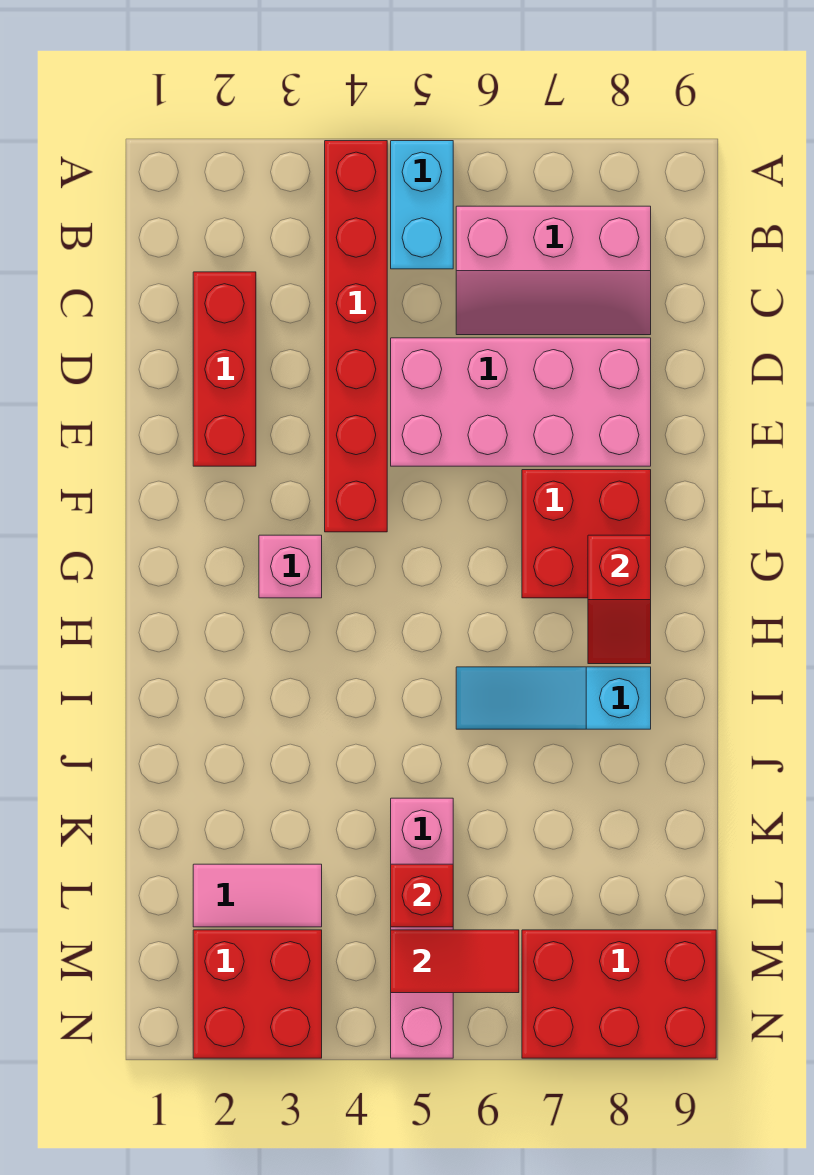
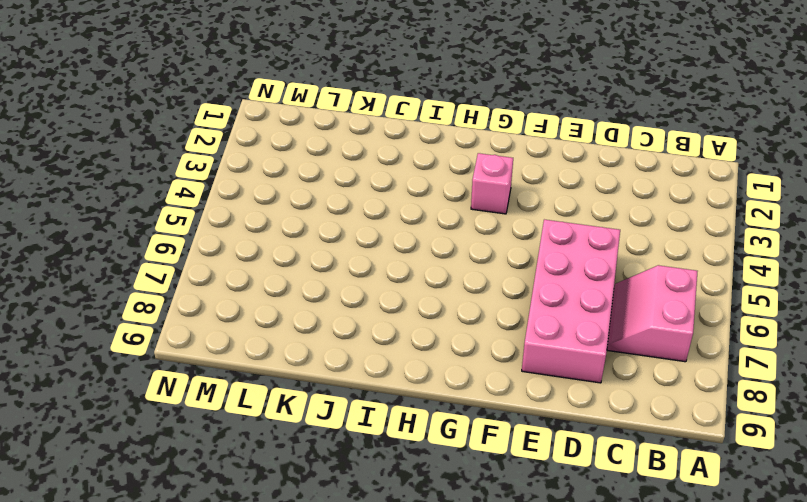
pink slope B6:C7 level 1 top B -> pink slope B6:C8 level 1 top B
none -> red brick A4:F4 level 1
none -> cyan brick A5:B5 level 1
none -> red brick C2:E2 level 1

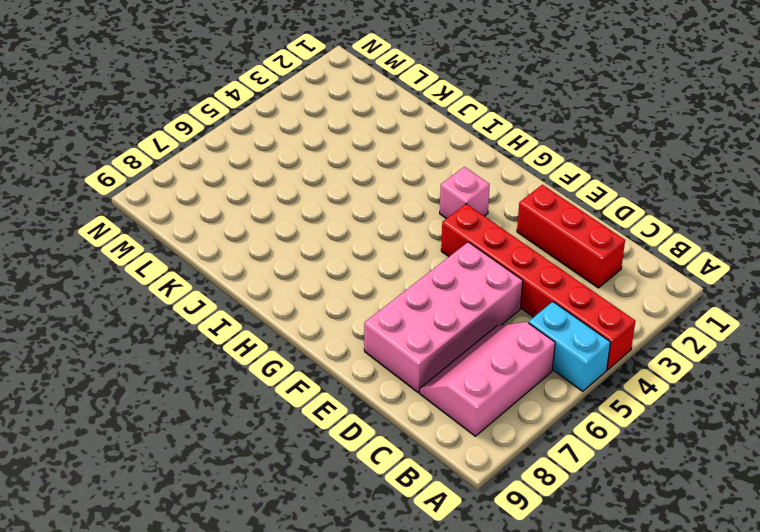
none -> red brick F7:G8 level 1
none -> cyan slope I6:I8 level 1 top 8
none -> pink brick K5:N5 level 1

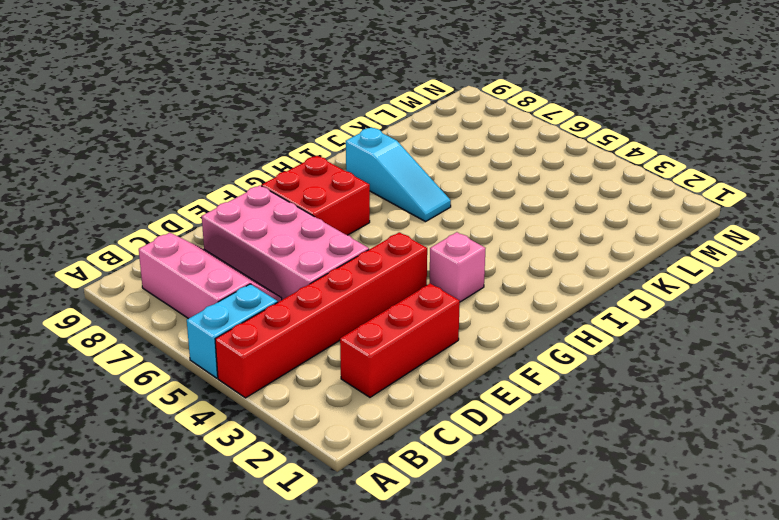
none -> pink brick K5:N5 level 1
none -> pink tile L2:L3 level 1
none -> red brick M2:N3 level 1

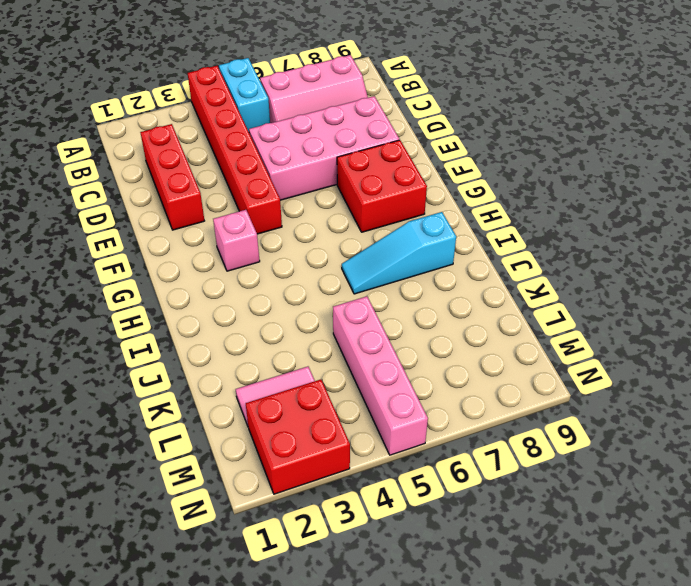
none -> red brick M7:N9 level 1
none -> red slope G8:H8 level 2 top G
none -> red brick L5 level 2

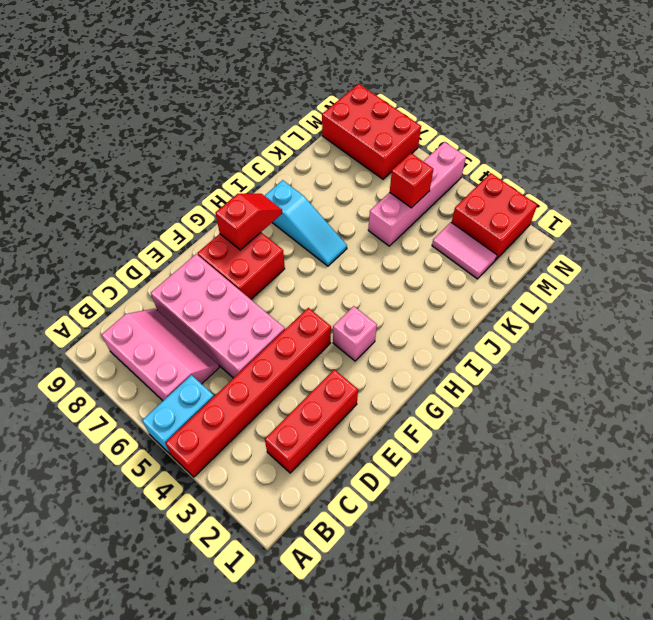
none -> red tile M5:M6 level 2

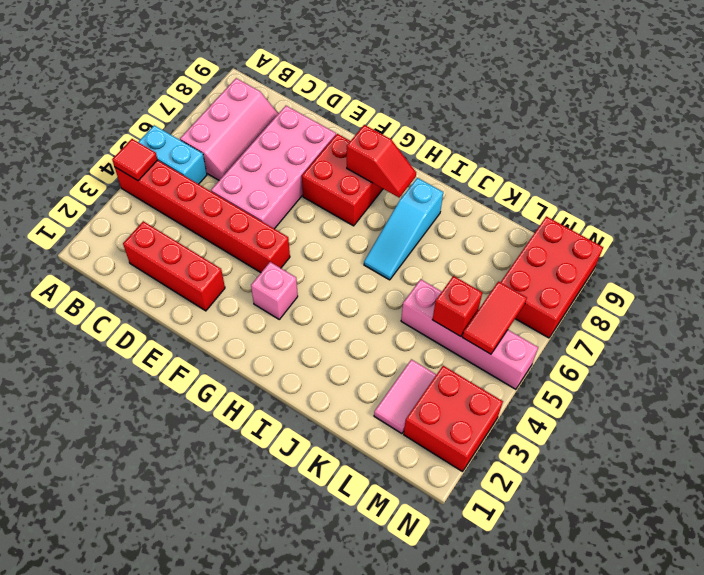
red tile A4 level 2 -> none

